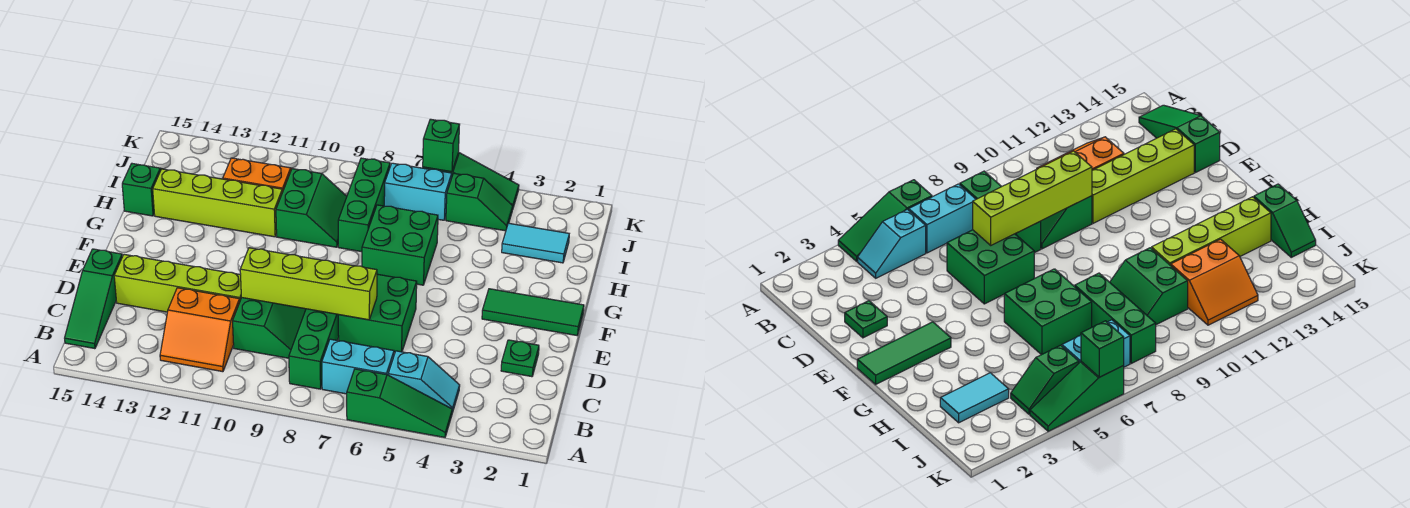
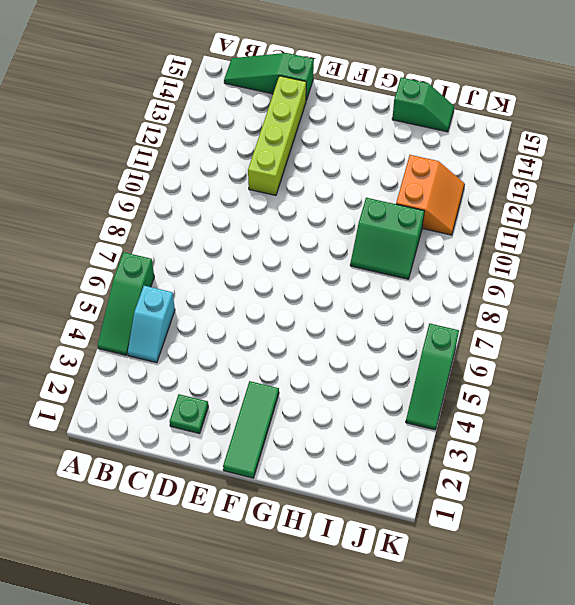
none -> cyan brick B6:B7 level 1
none -> green brick B8:D8 level 1
none -> orange slope B11:C12 level 1 top C

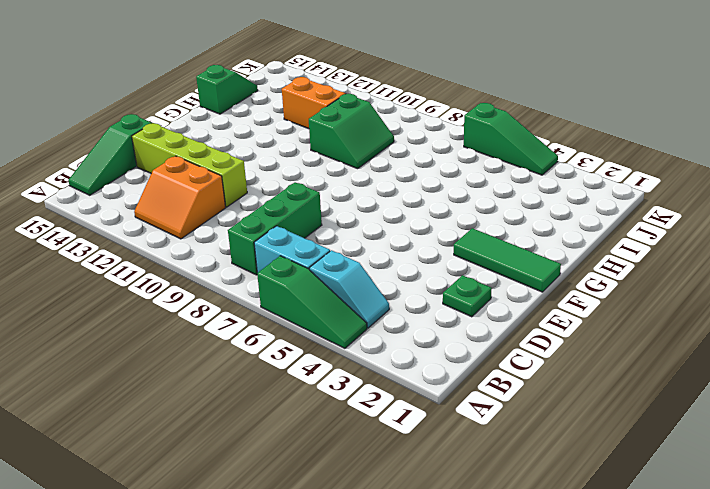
none -> green slope C9:D10 level 1 top 10
none -> green brick D6:E7 level 1
none -> green brick G6:H7 level 1

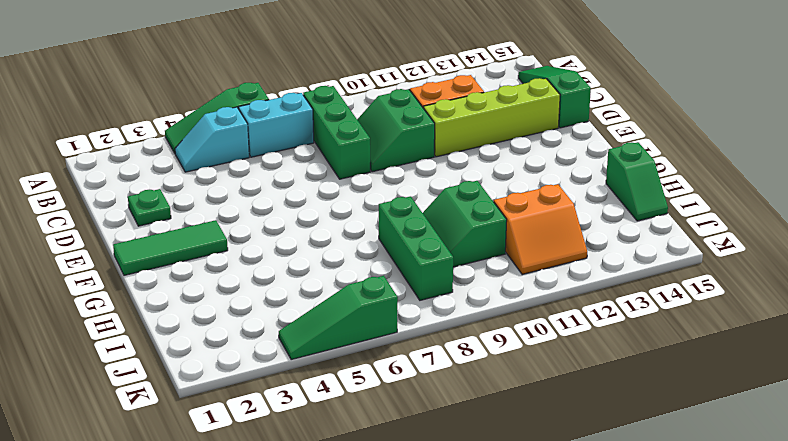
none -> green brick D6:E7 level 1
none -> green brick G6:H7 level 1
none -> lime brick H11:H14 level 1

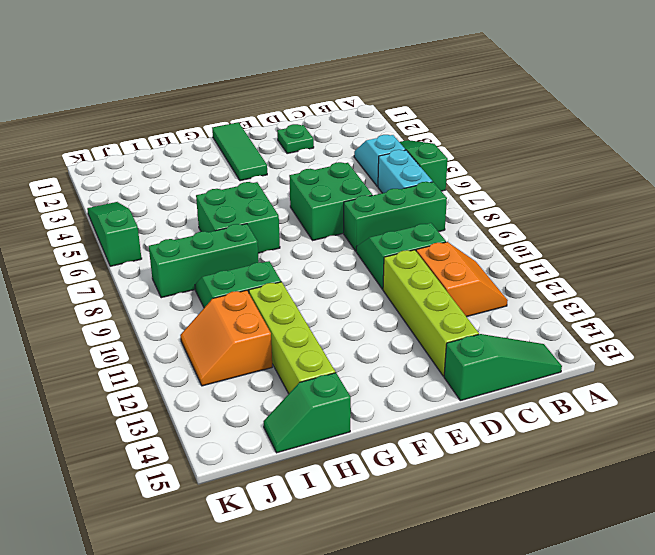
none -> cyan tile I2:I3 level 1
none -> green slope J4:J5 level 1 top 5
none -> cyan brick J6:J7 level 1

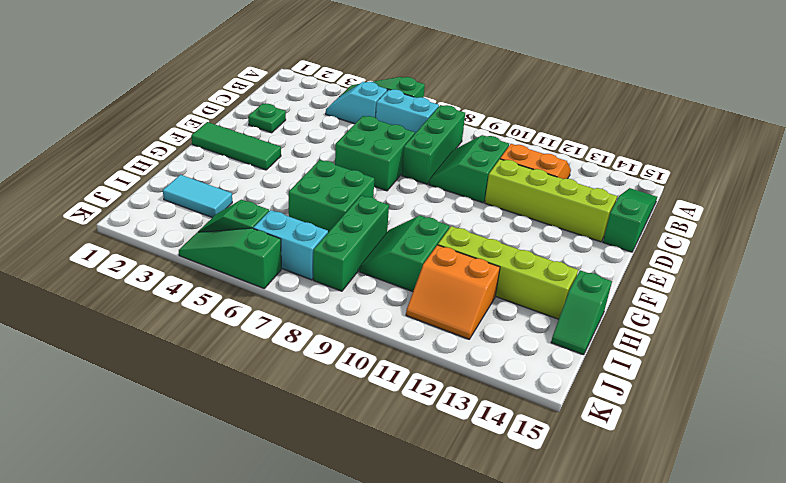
none -> lime brick D7:D10 level 2
none -> green brick K6 level 2

